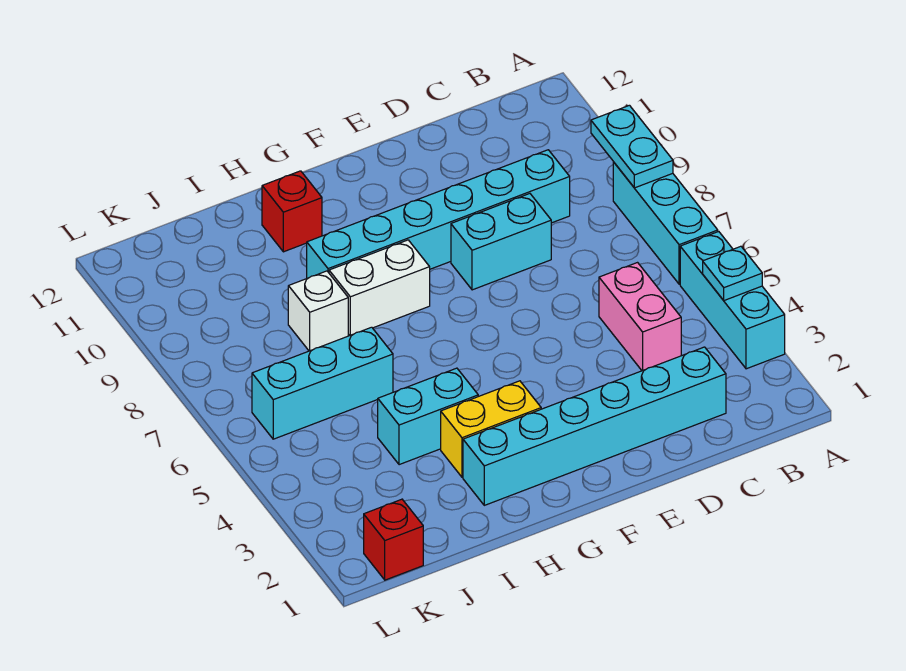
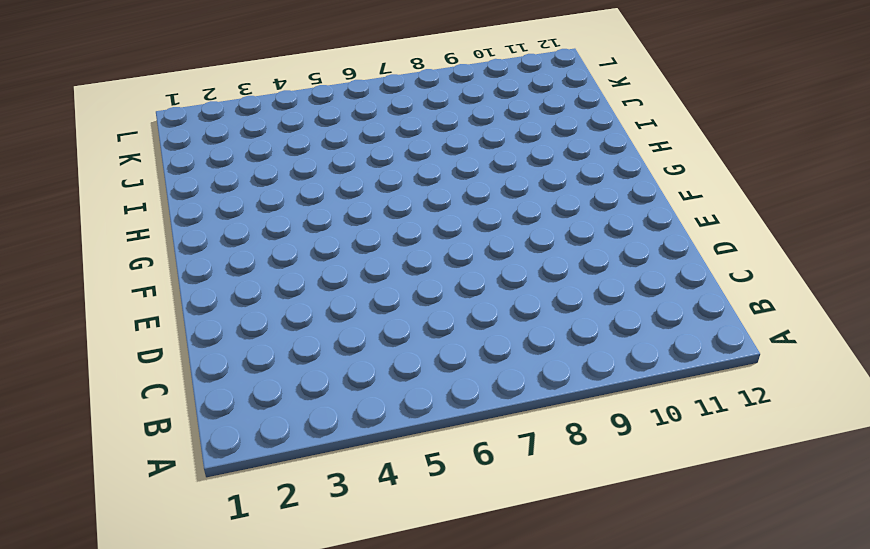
none -> cyan brick A3:A5 level 1
none -> cyan brick A6:A8 level 1
none -> cyan brick C2:H2 level 1

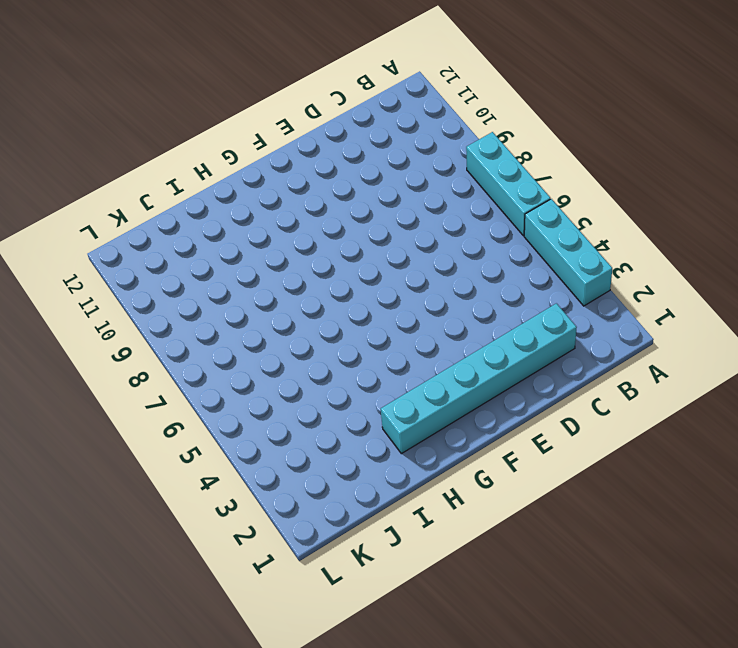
none -> pink brick C4:C5 level 1
none -> cyan brick C9:H9 level 1
none -> cyan brick D8:E8 level 1

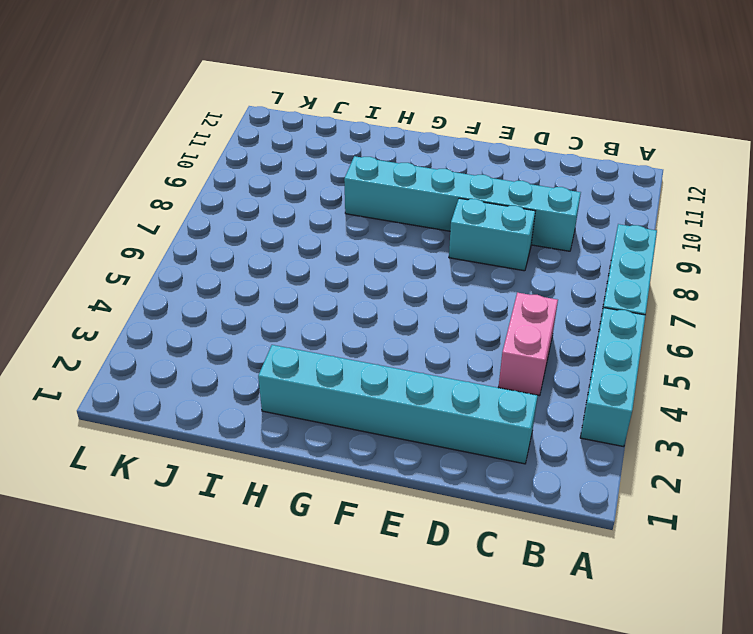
none -> yellow brick G3:H3 level 1
none -> white brick G8:H8 level 1
none -> cyan brick H4:I4 level 1

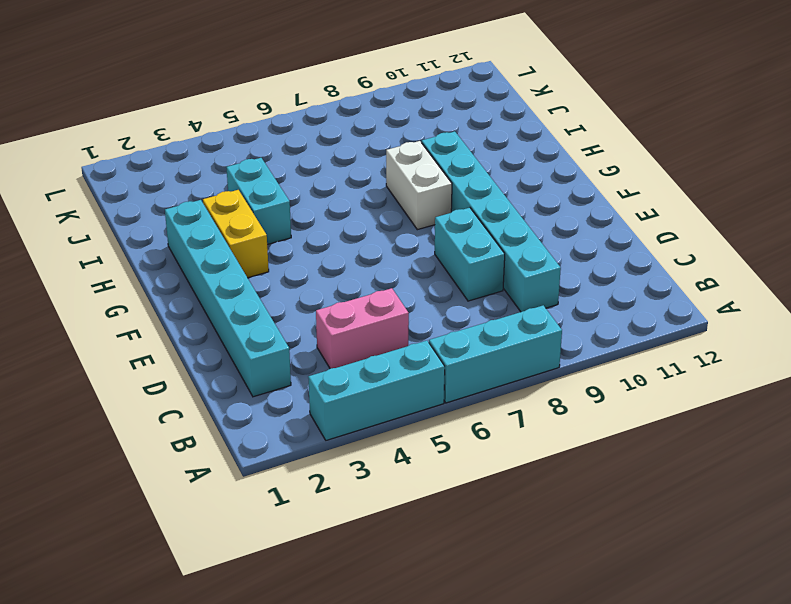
none -> red brick H11 level 1
none -> cyan brick I6:K6 level 1
none -> white brick I8 level 1

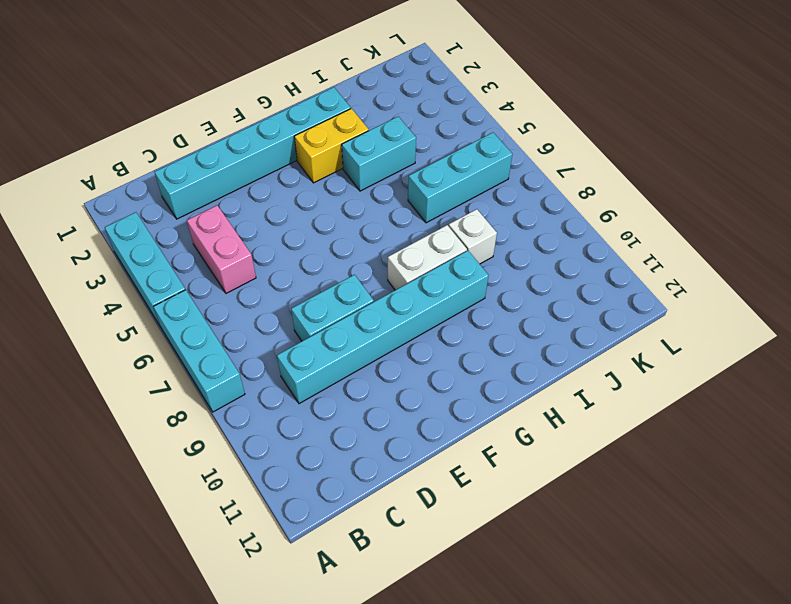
none -> red brick H11 level 1
none -> red brick K1 level 1
none -> cyan plate A4 level 2

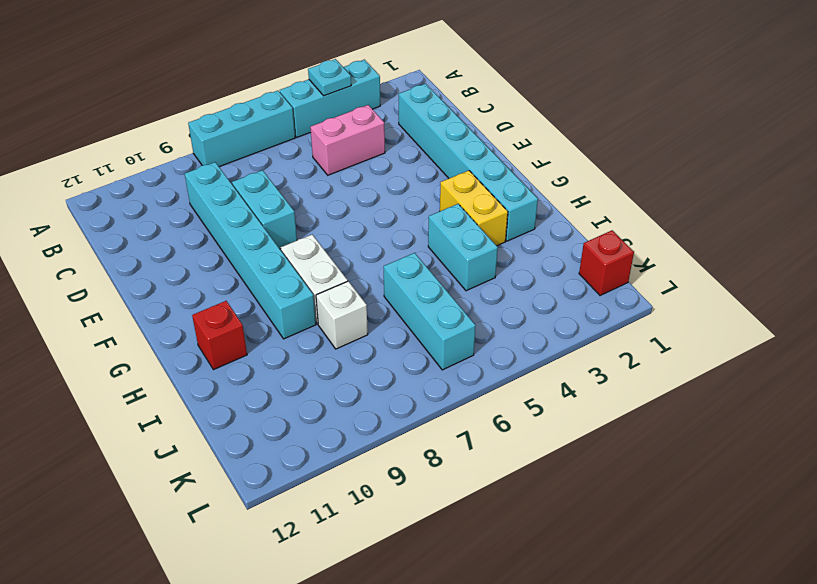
none -> cyan plate A8:A9 level 2

